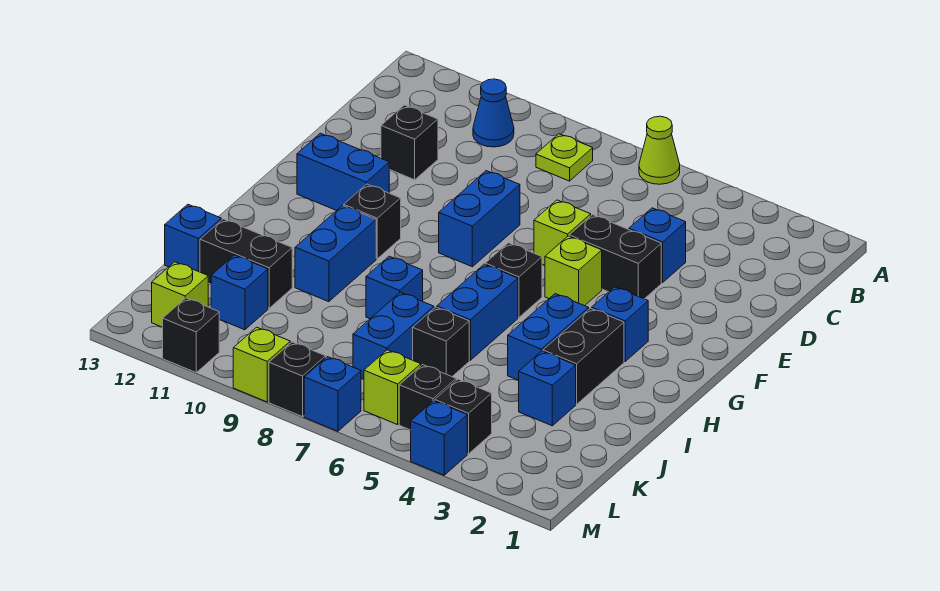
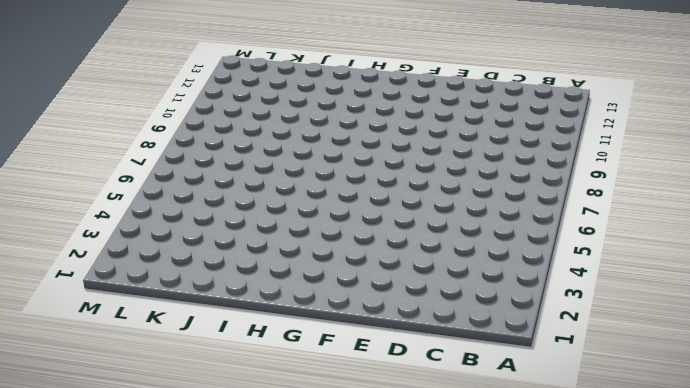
none -> lime cone A6 level 1
none -> lime plate B8 level 1
none -> blue cone B10 level 1
none -> blue brick D4 level 1

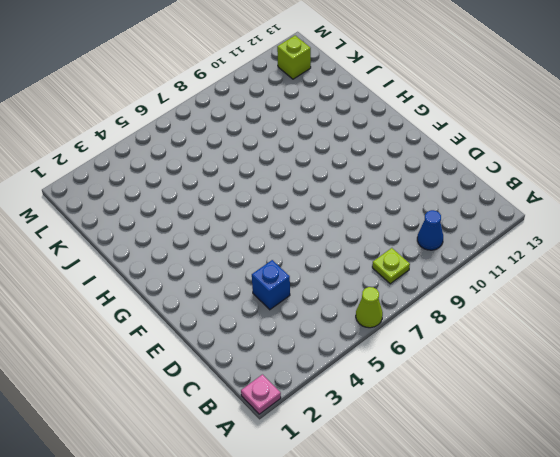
pink plate A1 level 1 -> none
none -> black brick D11 level 1
none -> black brick E4:E5 level 1
none -> lime brick E6 level 1
none -> blue brick E8:F8 level 1

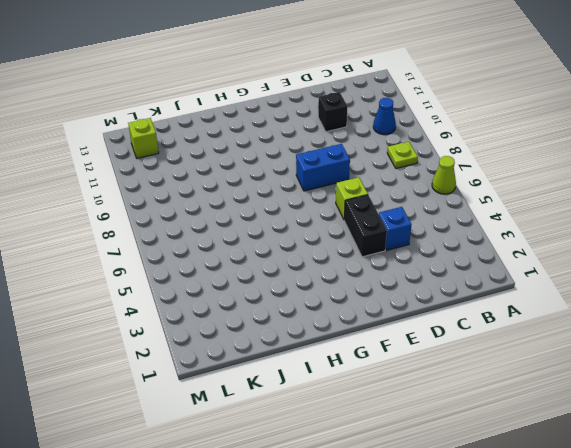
none -> lime brick F5 level 1
none -> blue brick F11:F12 level 1
none -> blue brick G3 level 1
none -> black brick G6 level 1

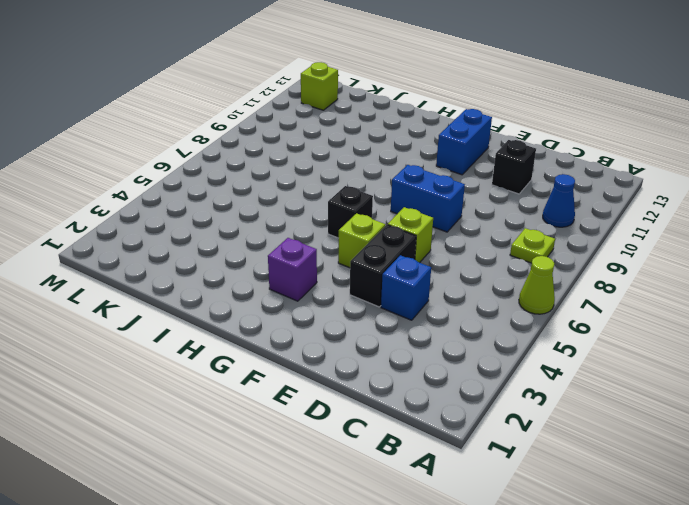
purple brick G3 level 1 -> blue brick G3 level 1
none -> black brick G10 level 1
none -> black brick H3:I3 level 1
none -> blue brick H4:I4 level 1
none -> blue brick H6:I6 level 1

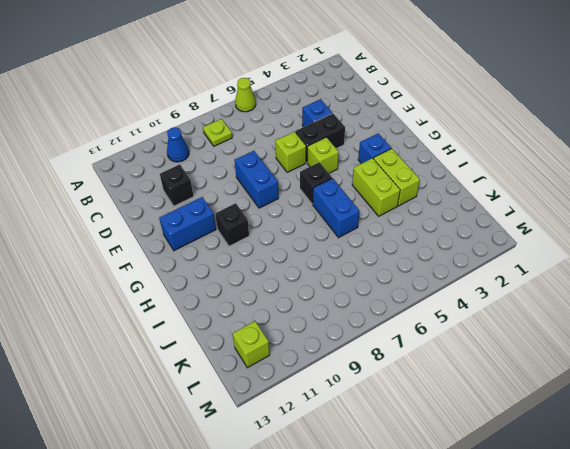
lime brick H3:I3 level 1 -> black brick H3:I3 level 1
lime brick H4:I4 level 1 -> blue brick H4:I4 level 1
none -> blue brick H10:I10 level 1
none -> blue brick I8 level 1
none -> blue brick J3 level 1
none -> black brick J6 level 1

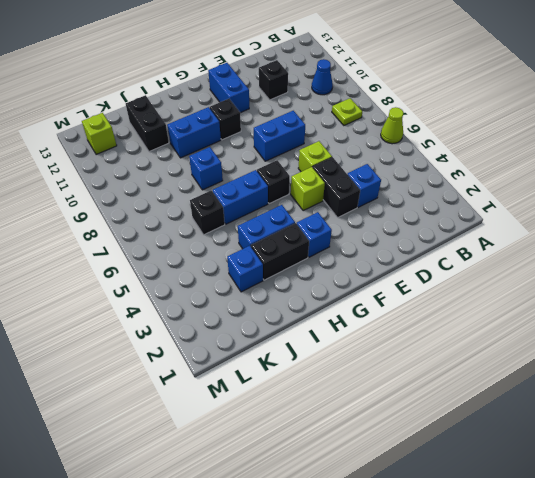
none -> blue brick J7:K7 level 1
none -> blue brick J13 level 1
none -> blue brick K11 level 1
none -> black brick L4 level 1

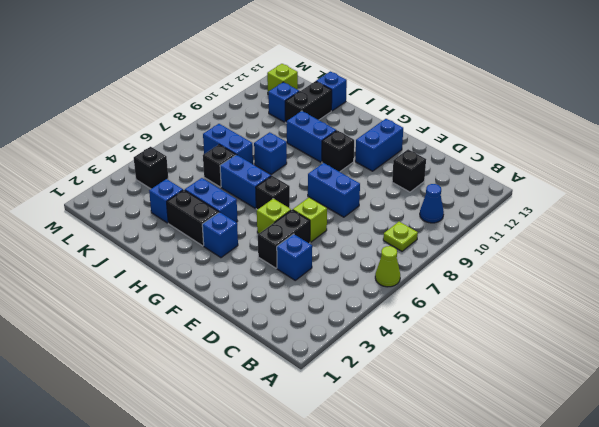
none -> black brick L5 level 1
none -> lime brick L6 level 1
none -> blue brick M4 level 1
none -> blue brick M7 level 1

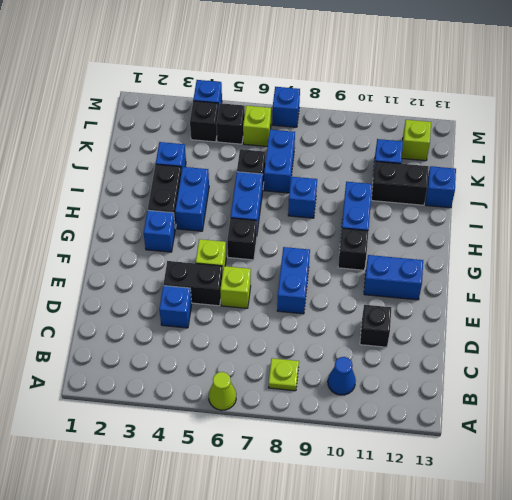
none -> black brick M8 level 1
none -> lime brick M9 level 1
none -> black brick M11 level 1

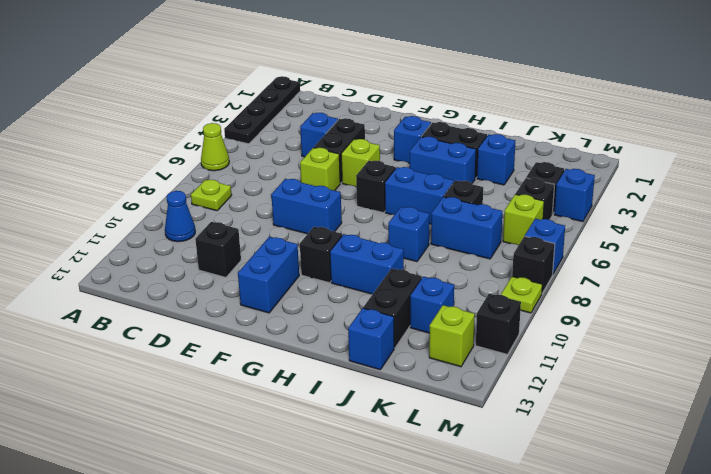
black plate A1:A4 level 1 -> none
lime plate M9 level 1 -> lime brick M9 level 1

